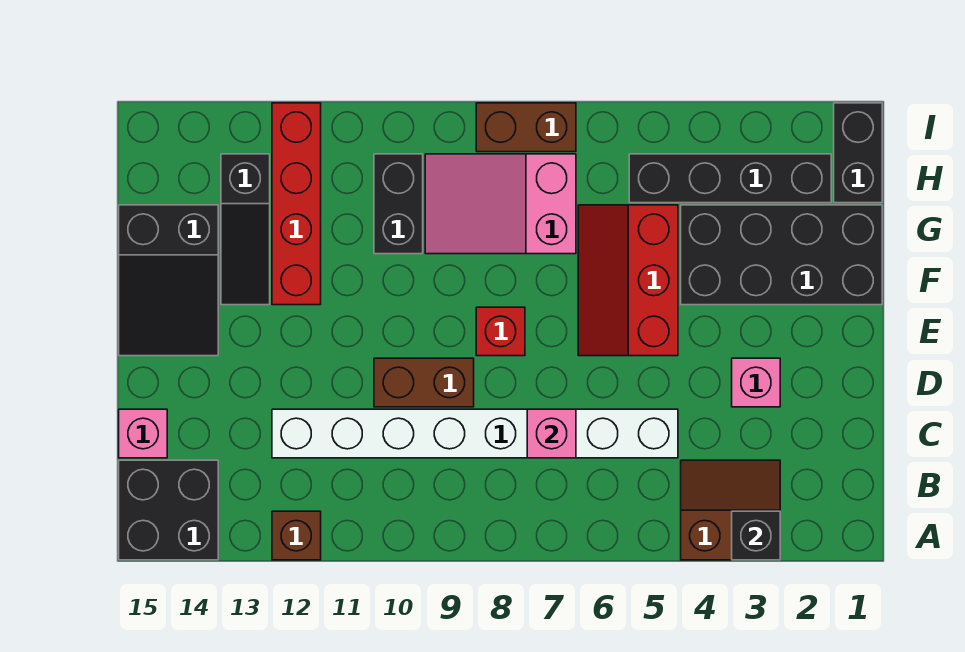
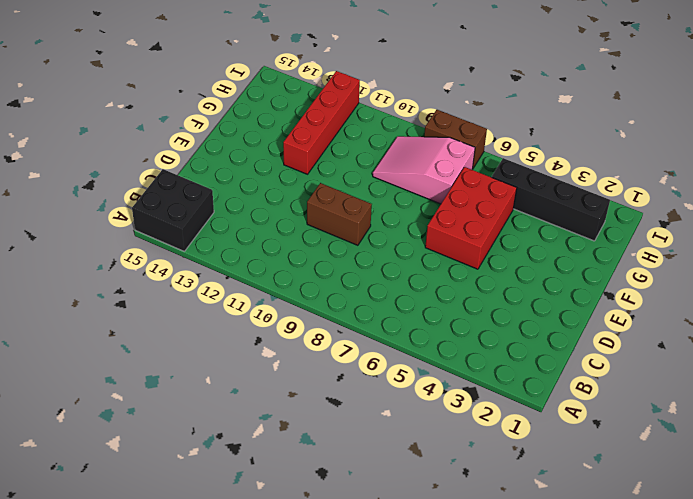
red brick E5:G6 level 1 -> red slope E5:G6 level 1 top 5
none -> brown slope A3:B4 level 1 top A
none -> brown brick A12 level 1
none -> white brick C5:C12 level 1

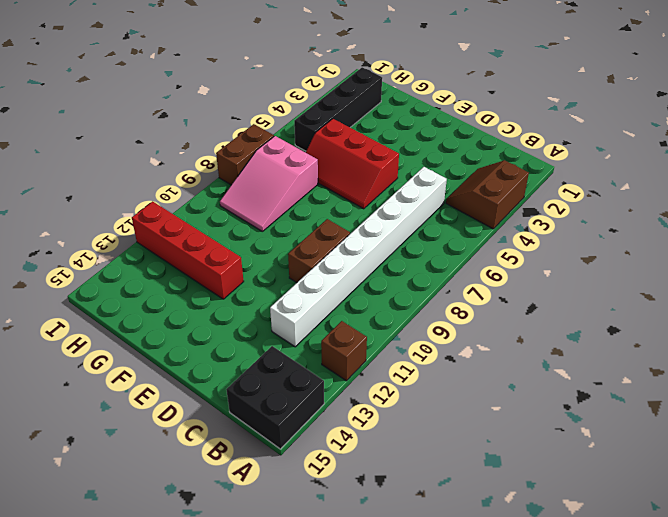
none -> pink brick C15 level 1
none -> pink brick D3 level 1
none -> red brick E8 level 1

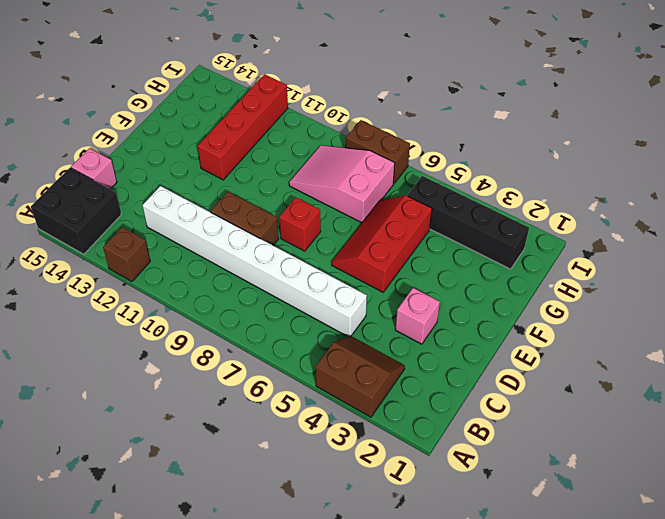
none -> black slope E14:G15 level 1 top G
none -> black brick F1:G4 level 1
none -> black slope F13:H13 level 1 top H

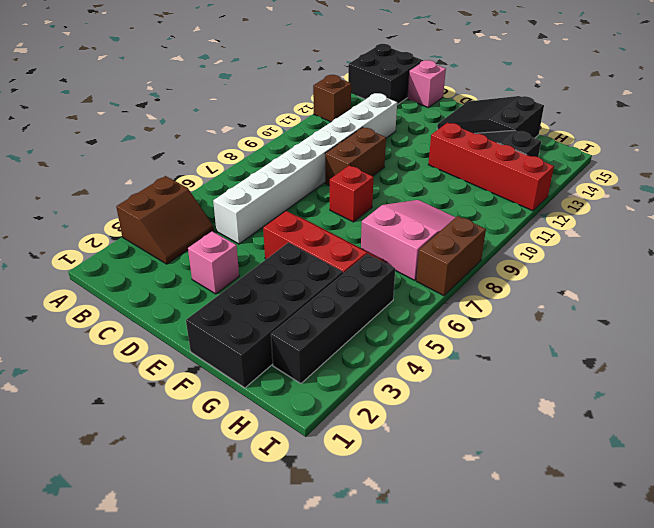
none -> black brick G10:H10 level 1
none -> black brick H1:I1 level 1
none -> black brick A3 level 2

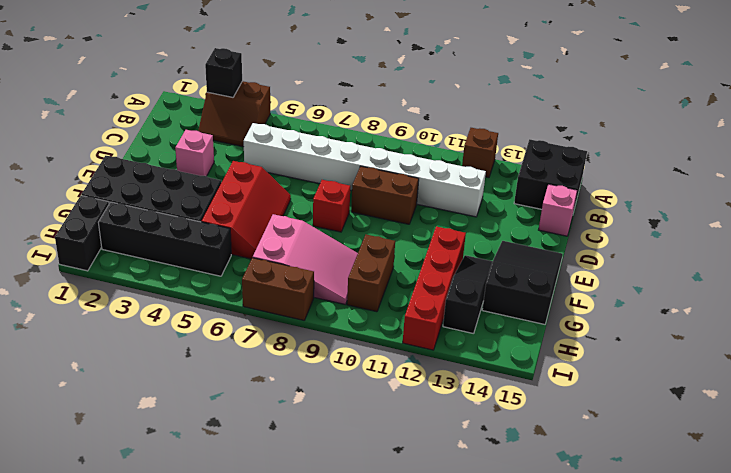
brown brick G10:H10 level 1 -> black brick G10:H10 level 1
none -> pink brick C7 level 2

